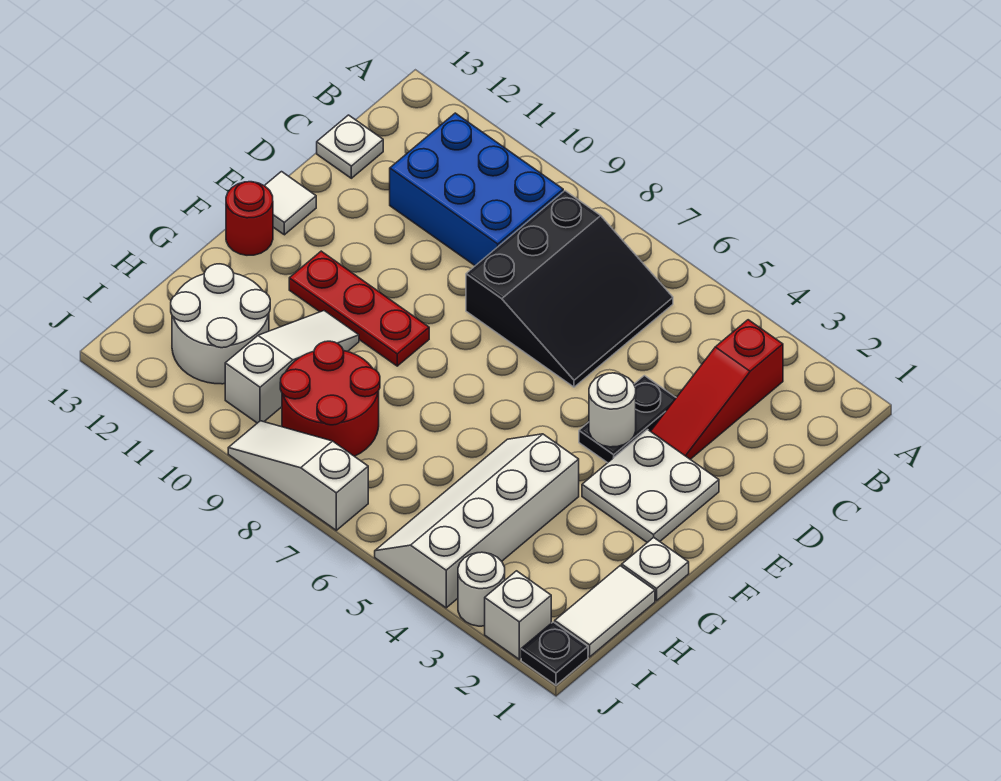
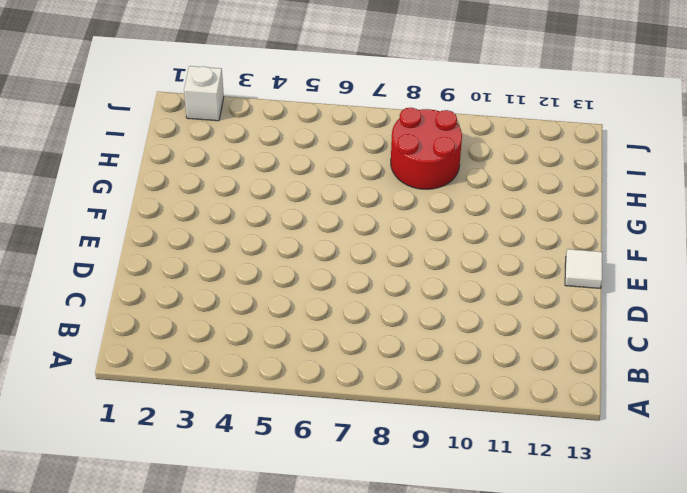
none -> red slope B3:D3 level 1 top B
none -> black slope B6:D8 level 1 top 8
none -> blue brick B9:C11 level 1

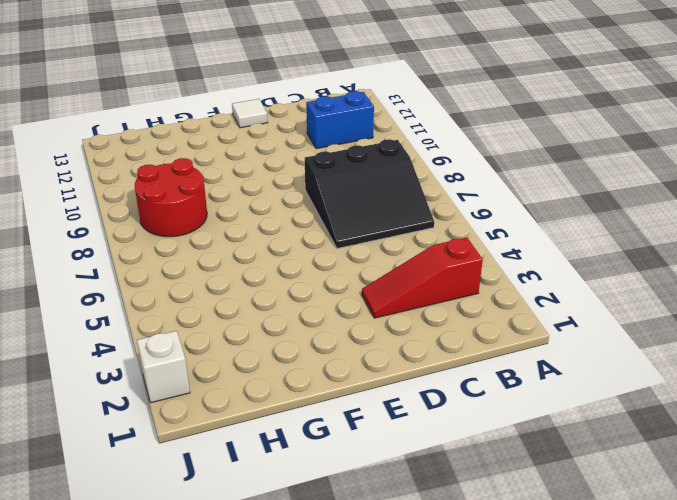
blue brick B11:C11 level 1 -> blue brick B9:C11 level 1
none -> white plate C13 level 1
none -> black plate D4:E4 level 1
none -> white plate E2:F3 level 1

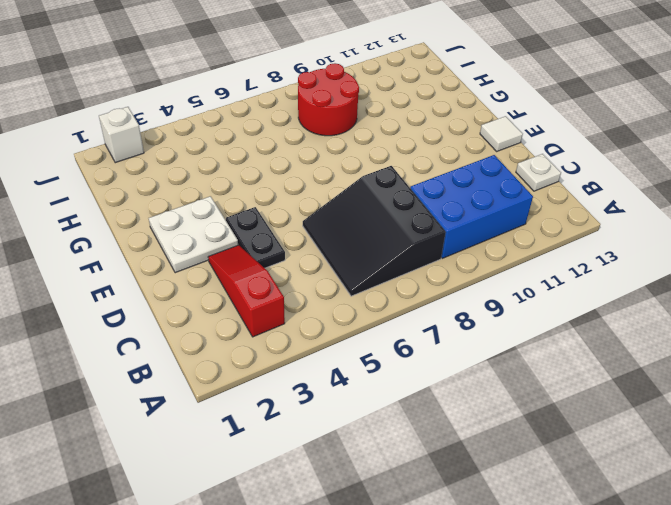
none -> red plate F9:F11 level 1
none -> red round brick F13 level 1
none -> white plate G1 level 1

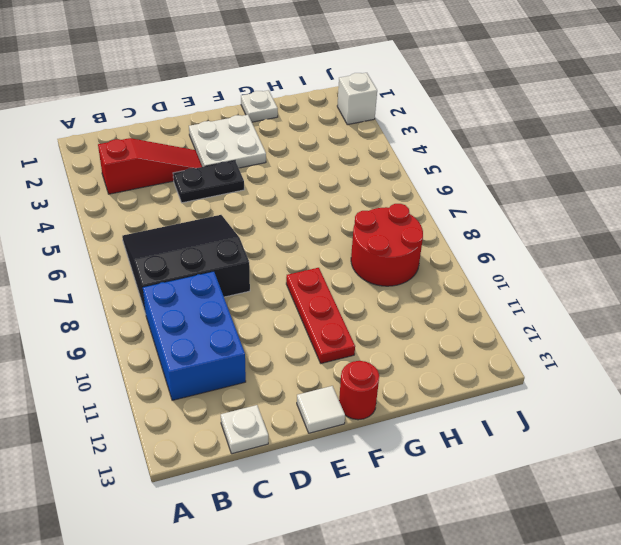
none -> white slope G4:J5 level 1 top 4
none -> white slope G10:I10 level 1 top I
none -> white tile H1:I1 level 1

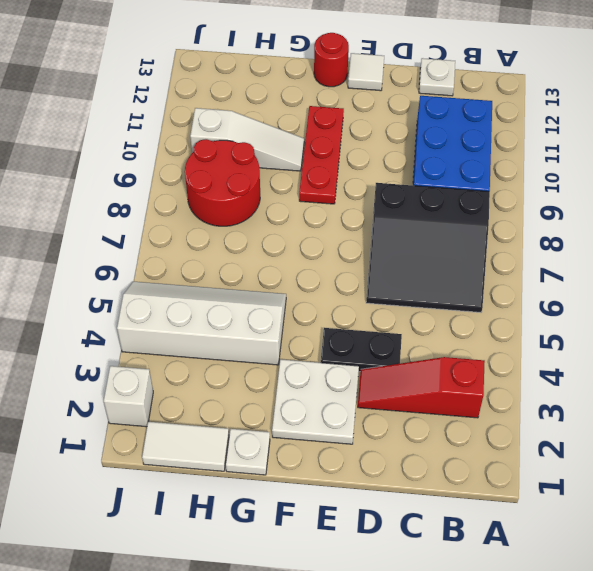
none -> white round brick H11:I12 level 1
none -> black plate J1 level 1
none -> white round brick J3 level 1

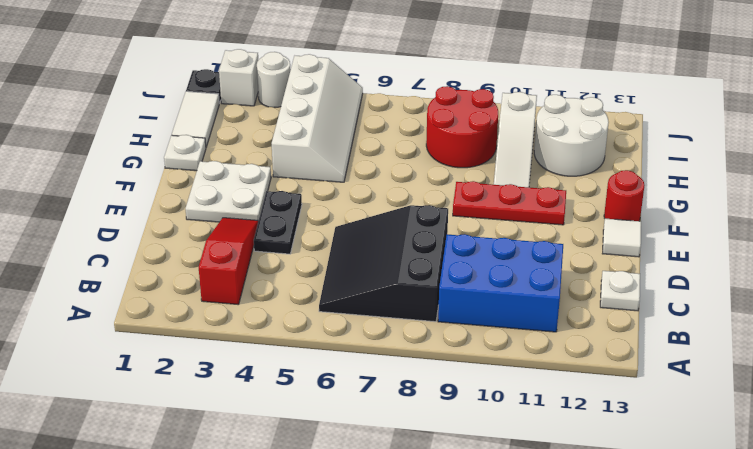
none -> white slope J7:J9 level 1 top 7
none -> white round brick E4 level 2

